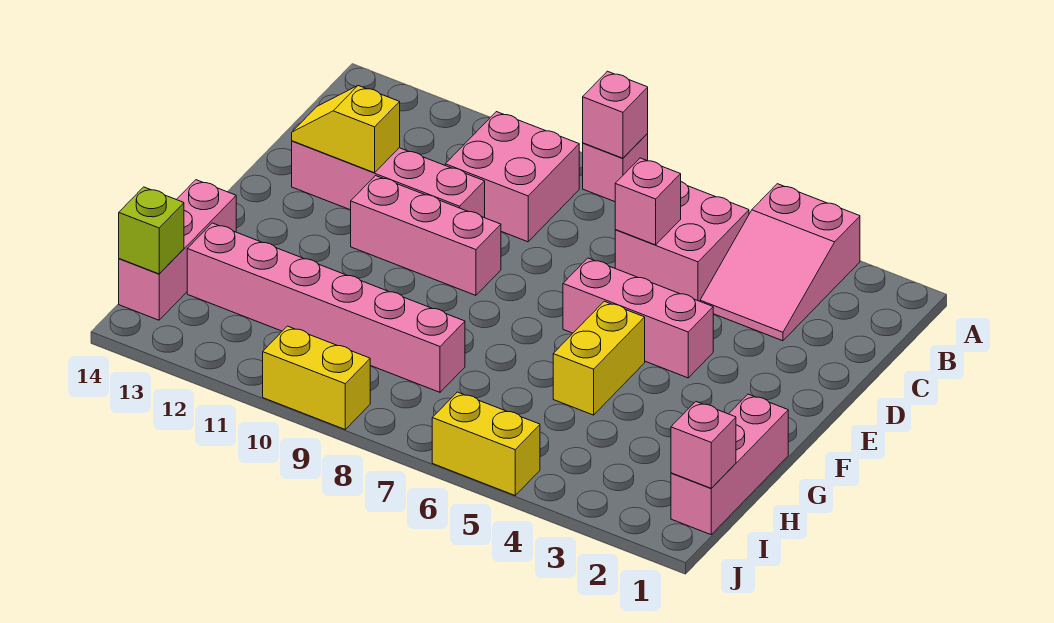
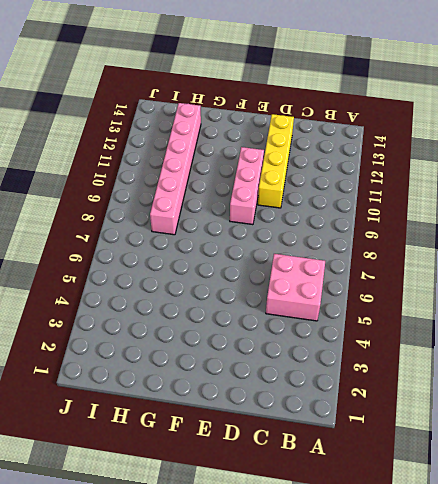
yellow brick D10:D13 level 1 -> pink brick D10:D13 level 1
none -> pink slope A3:C4 level 1 top A
none -> pink brick A8 level 1
none -> pink brick B9:C10 level 1

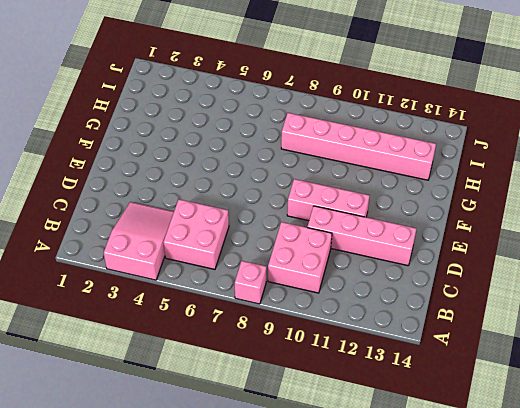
none -> pink brick E4:E6 level 1
none -> yellow brick F5:G5 level 1
none -> pink brick G1:I1 level 1

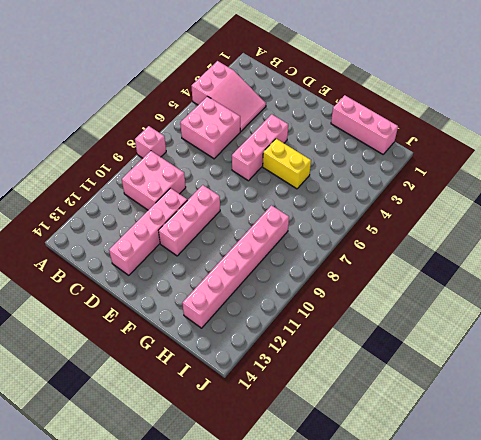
none -> pink brick G14:I14 level 1
none -> yellow brick J5:J6 level 1
none -> yellow brick J9:J10 level 1

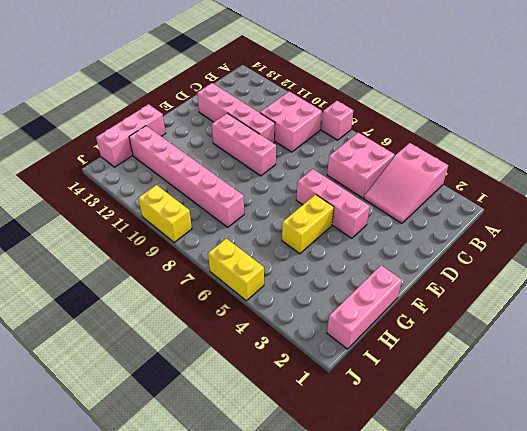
none -> pink brick A8 level 2
none -> pink brick C6 level 2
none -> yellow slope D12:D13 level 2 top 12

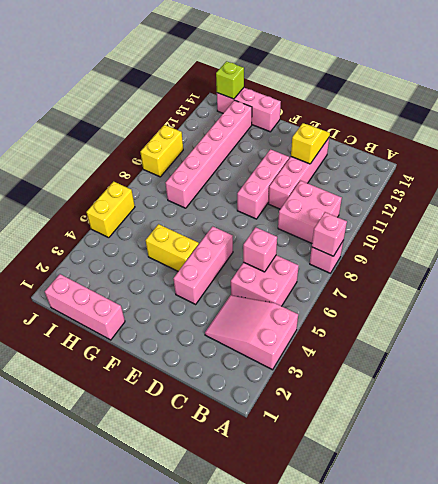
none -> pink brick I1 level 2

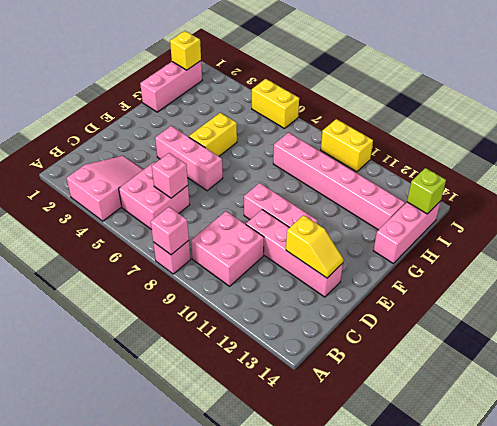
yellow brick I1 level 2 -> pink brick I1 level 2

